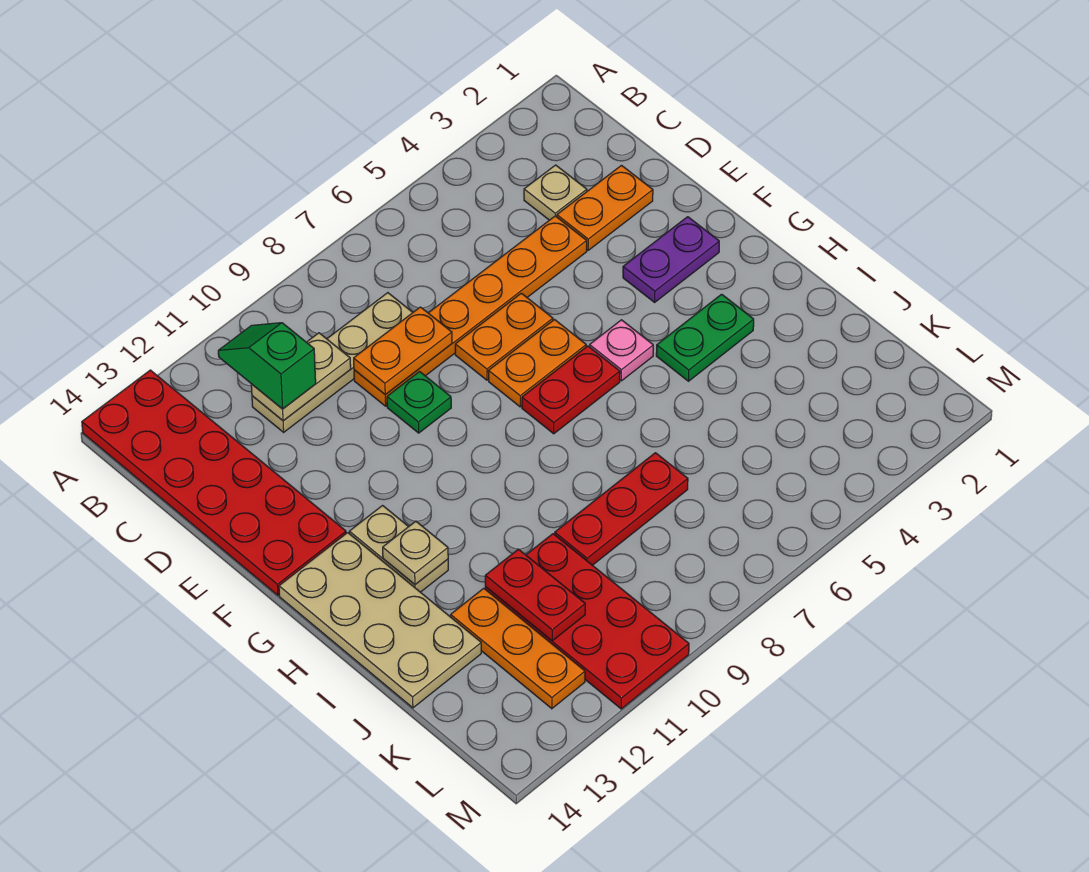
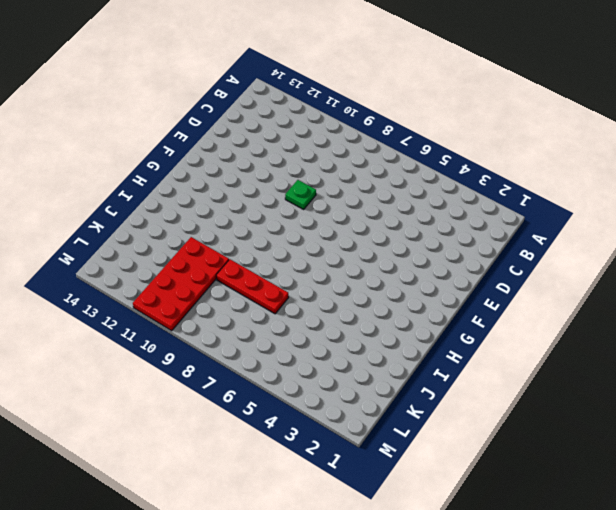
none -> red plate A13:F14 level 1
none -> tan plate C3 level 1
none -> tan plate C8:C11 level 1

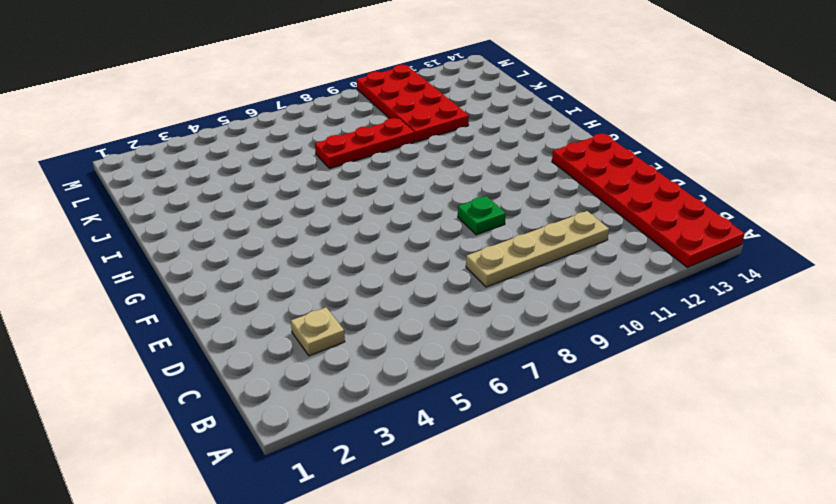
none -> orange plate D2:D3 level 1
none -> orange plate D4:D9 level 1
none -> orange plate E6:E7 level 1

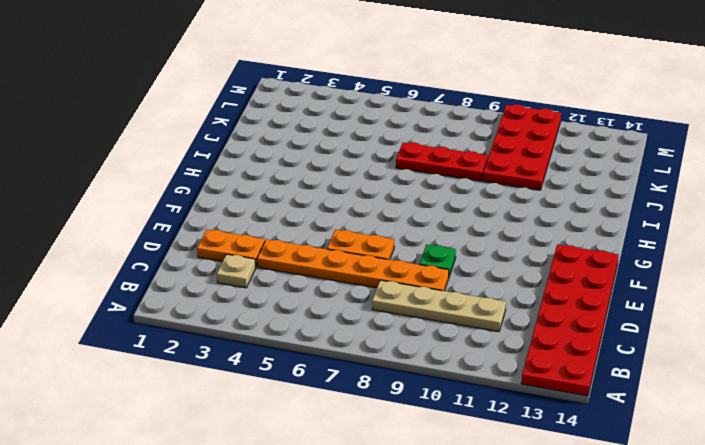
none -> purple plate F2:F3 level 1
none -> orange plate F6:F7 level 1
none -> pink plate G5 level 1

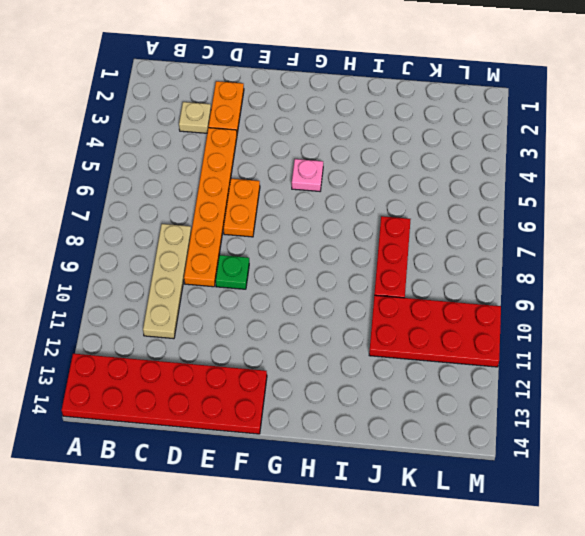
none -> purple plate F2:F3 level 1
none -> orange plate F6:F7 level 1
none -> red plate G6:G7 level 1

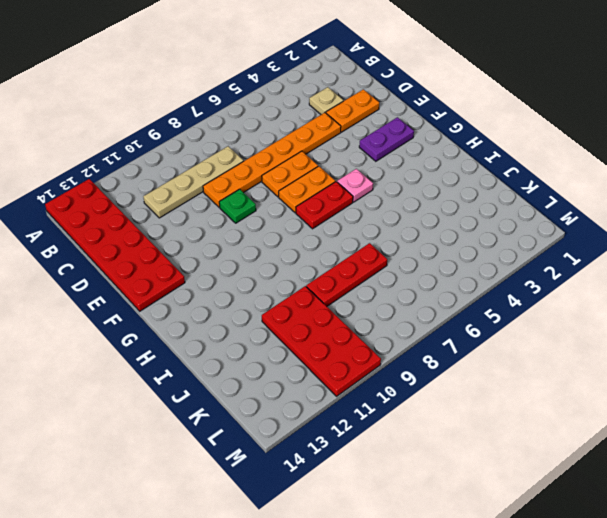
none -> tan plate G12:H12 level 1
none -> tan plate G13:J14 level 1
none -> green plate H3:H4 level 1

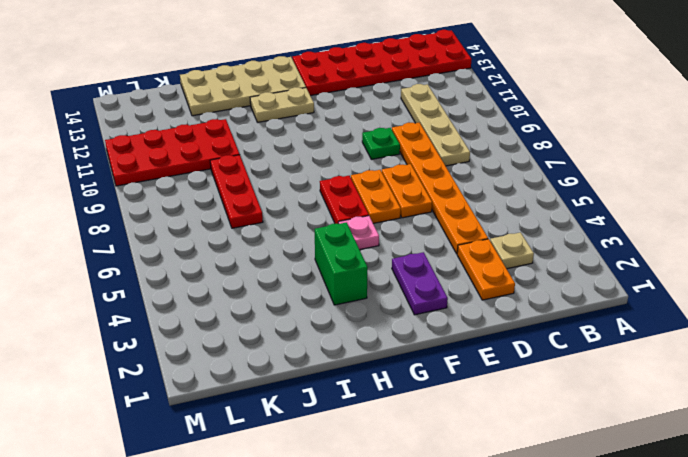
green brick H3:H4 level 1 -> green plate H3:H4 level 1
none -> orange plate J12:L12 level 1
none -> tan plate C10:C11 level 2
none -> orange plate D8:D9 level 2

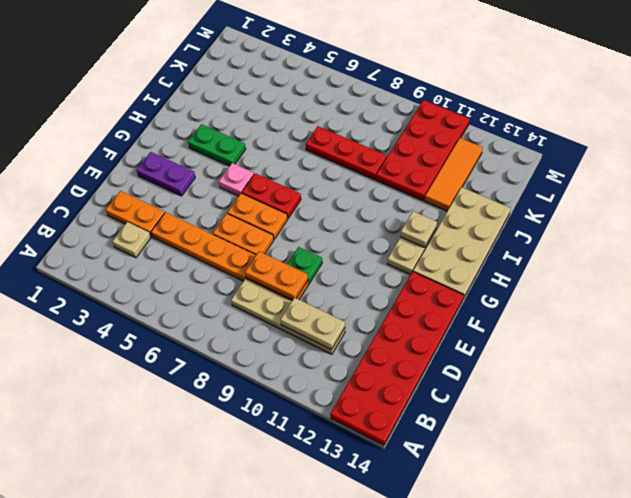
orange tile J12:L12 level 1 -> orange plate J12:L12 level 1
none -> red plate J11:K11 level 2
none -> green slope B11:C11 level 3 top C

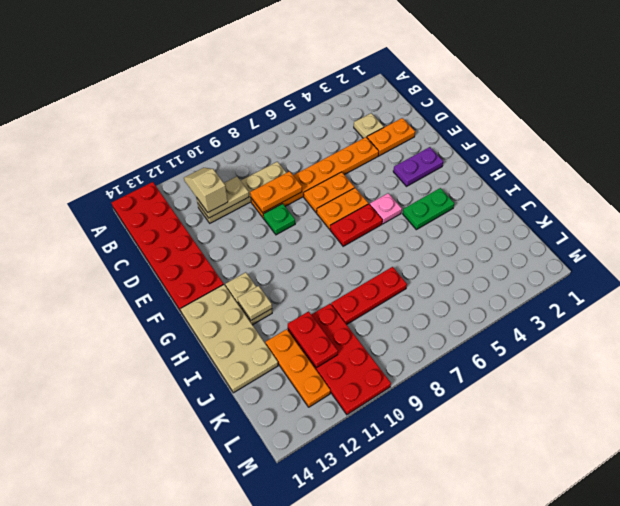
tan slope B11:C11 level 3 top C -> green slope B11:C11 level 3 top C

